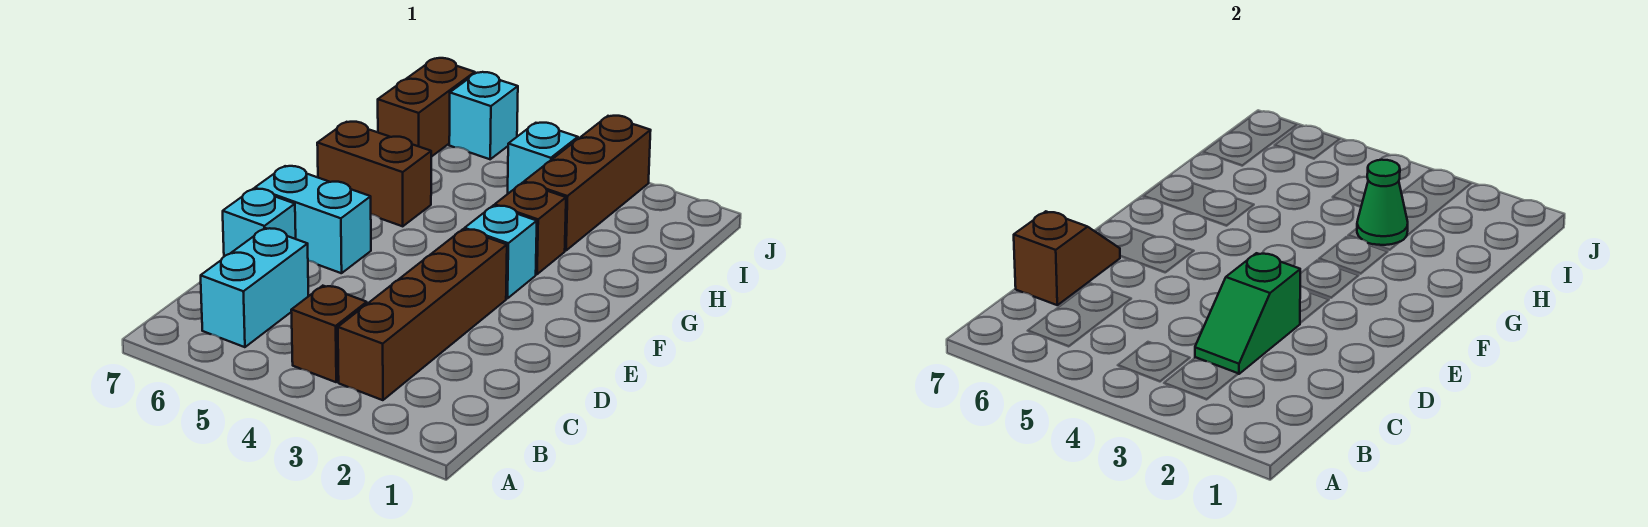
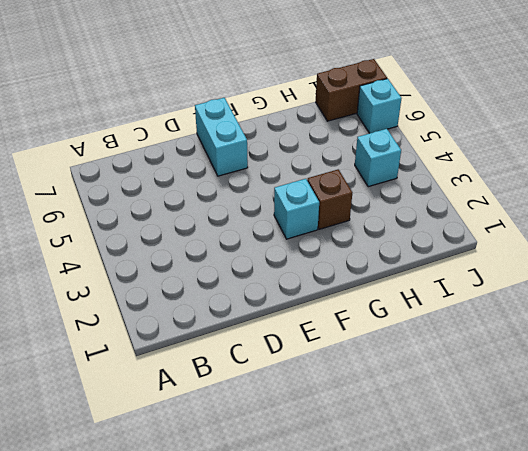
none -> brown brick B3:E3 level 1
none -> brown brick B4 level 1
none -> cyan brick B6:C6 level 1

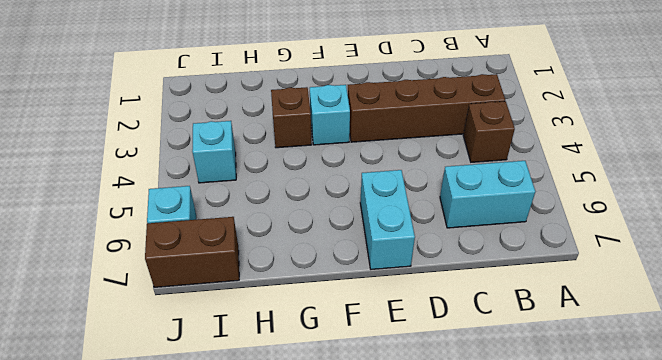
none -> cyan brick D7 level 1
none -> brown brick G6:G7 level 1
none -> brown brick H3:J3 level 1

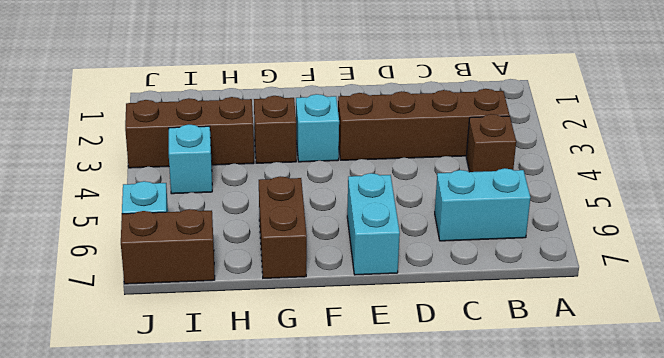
none -> cyan brick D7 level 1
none -> green slope C3:D3 level 2 top D
none -> brown slope C7:D7 level 2 top C

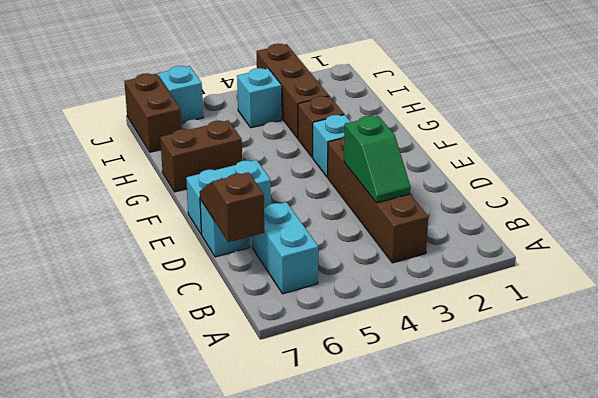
none -> brown brick B4 level 1
none -> green cone H3 level 2

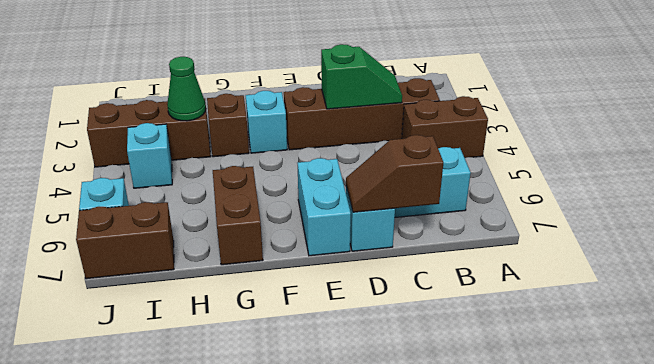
brown brick A4:B4 level 1 -> brown brick B4 level 1

